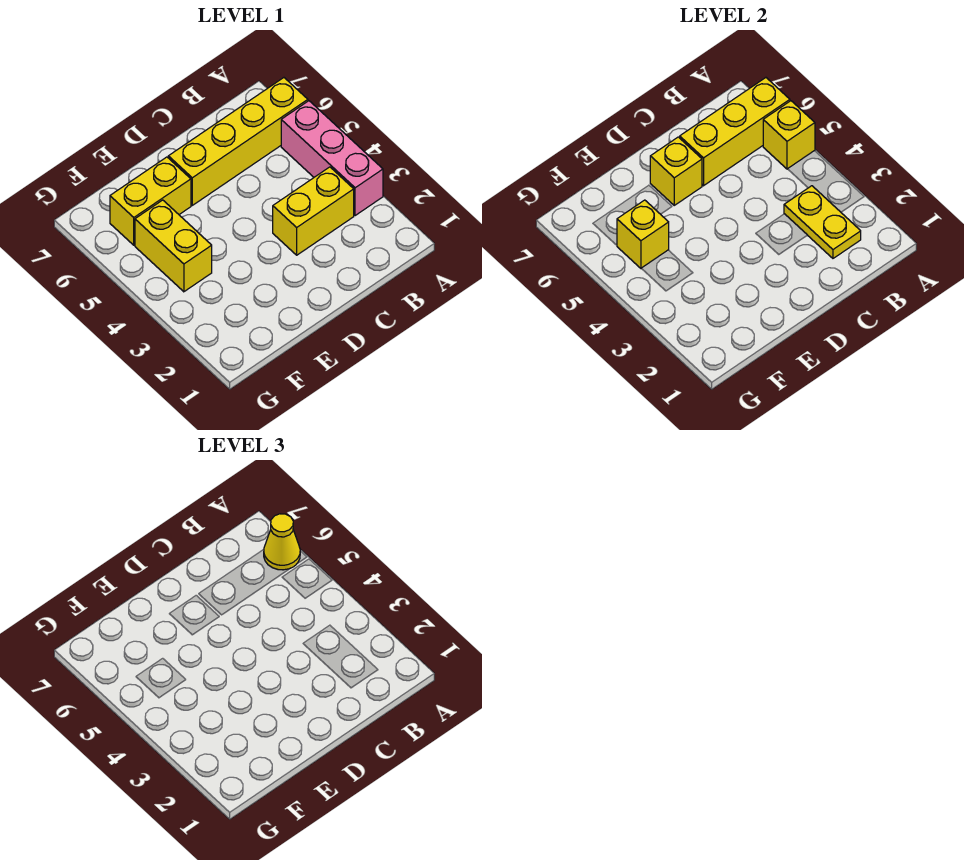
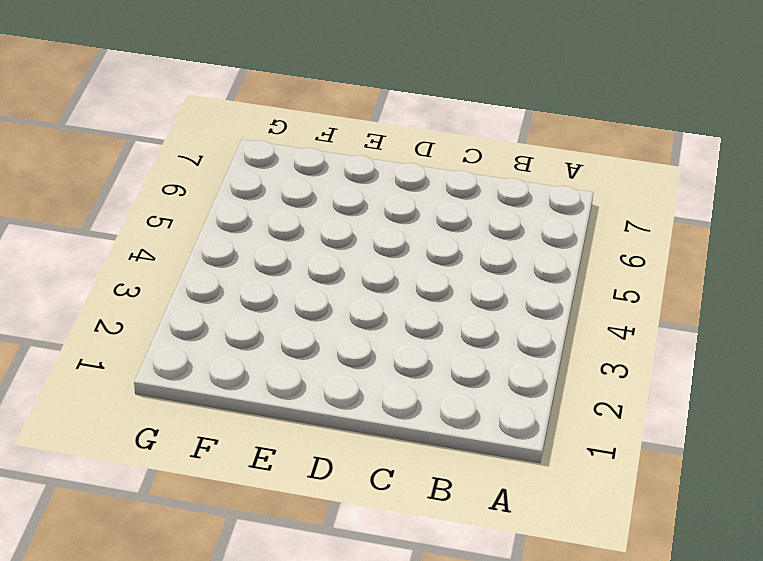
none -> pink brick A3:A5 level 1
none -> yellow brick A6:D6 level 1

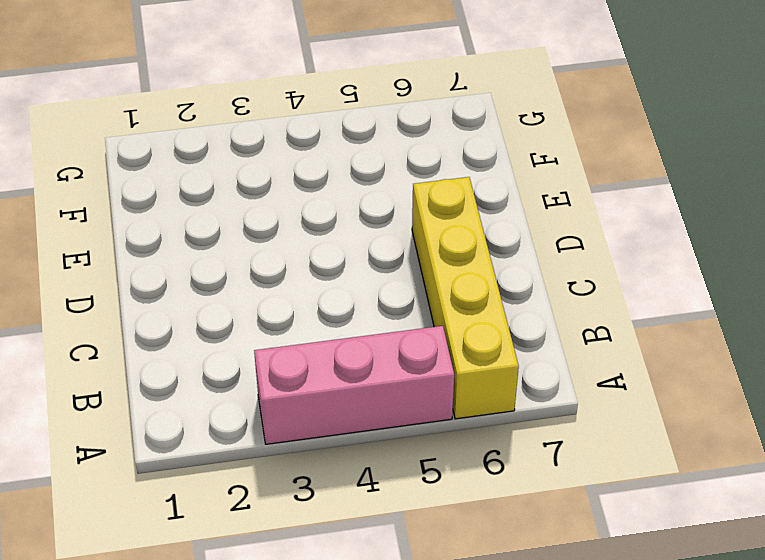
none -> yellow brick B3:C3 level 1
none -> yellow brick E6:F6 level 1

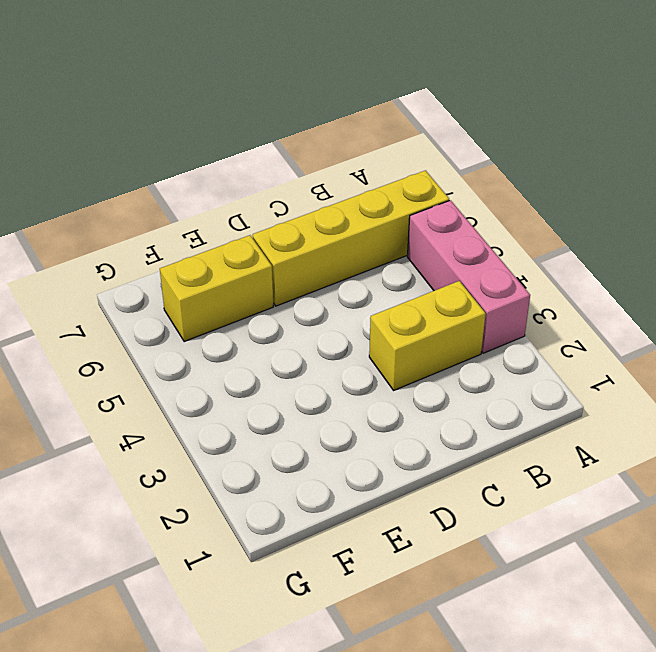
none -> yellow brick F4:F5 level 1
none -> yellow brick A5 level 2

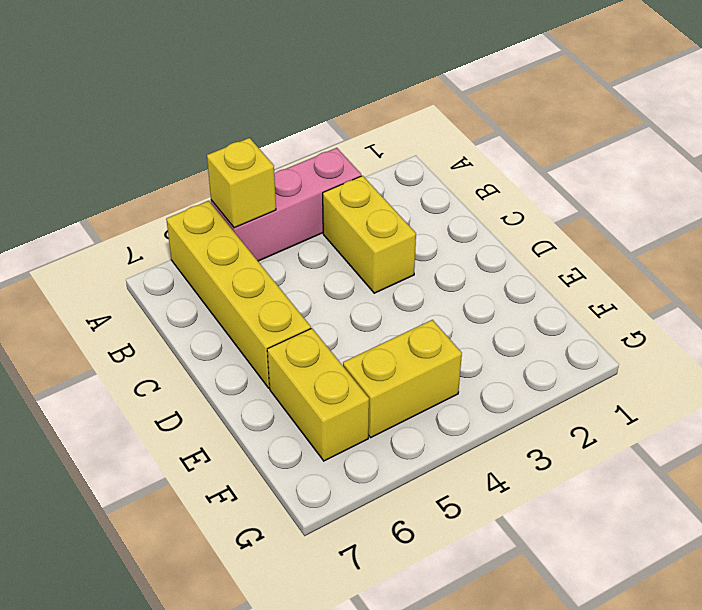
none -> yellow brick A6:C6 level 2
none -> yellow plate B2:B3 level 2

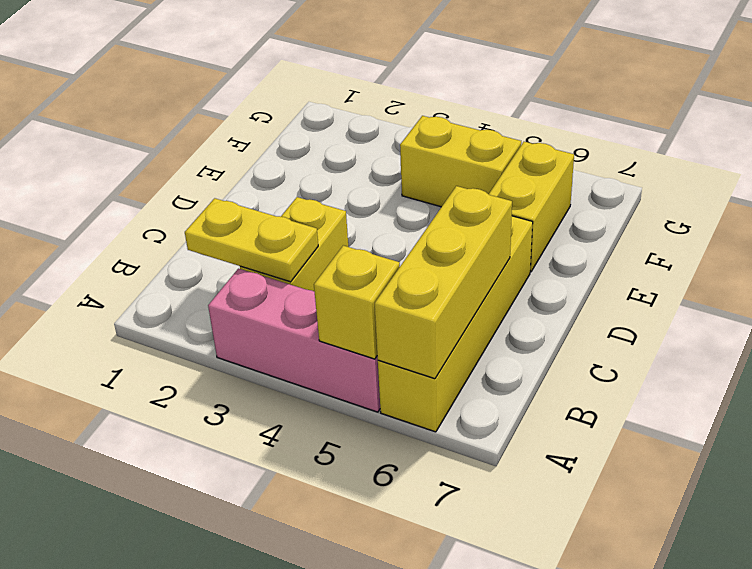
none -> yellow brick D6 level 2
none -> yellow brick F5 level 2

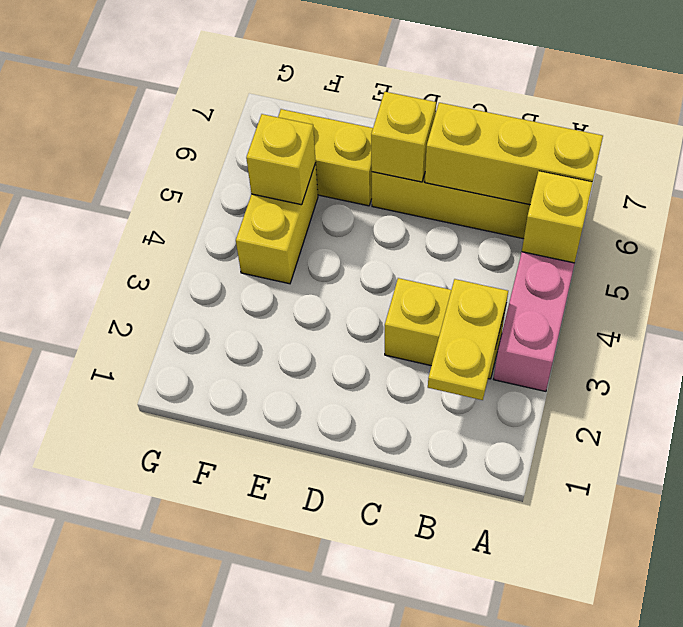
none -> yellow cone A6 level 3

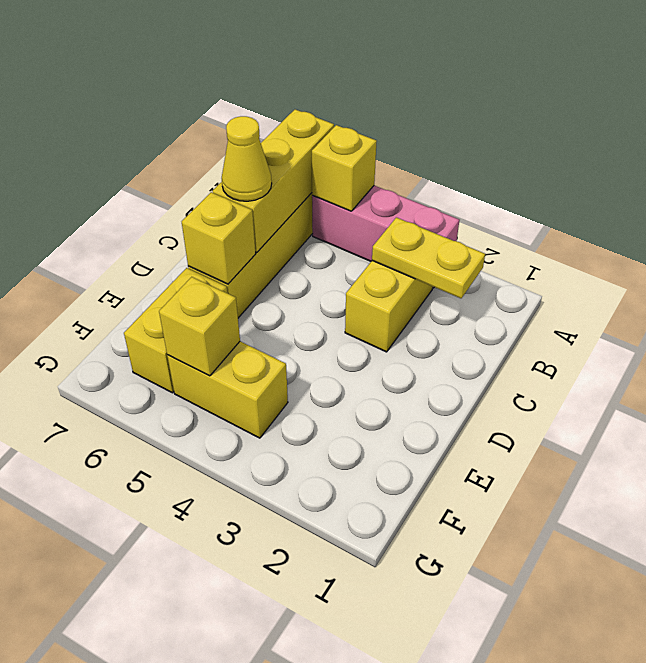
yellow cone C6 level 3 -> yellow cone A6 level 3

